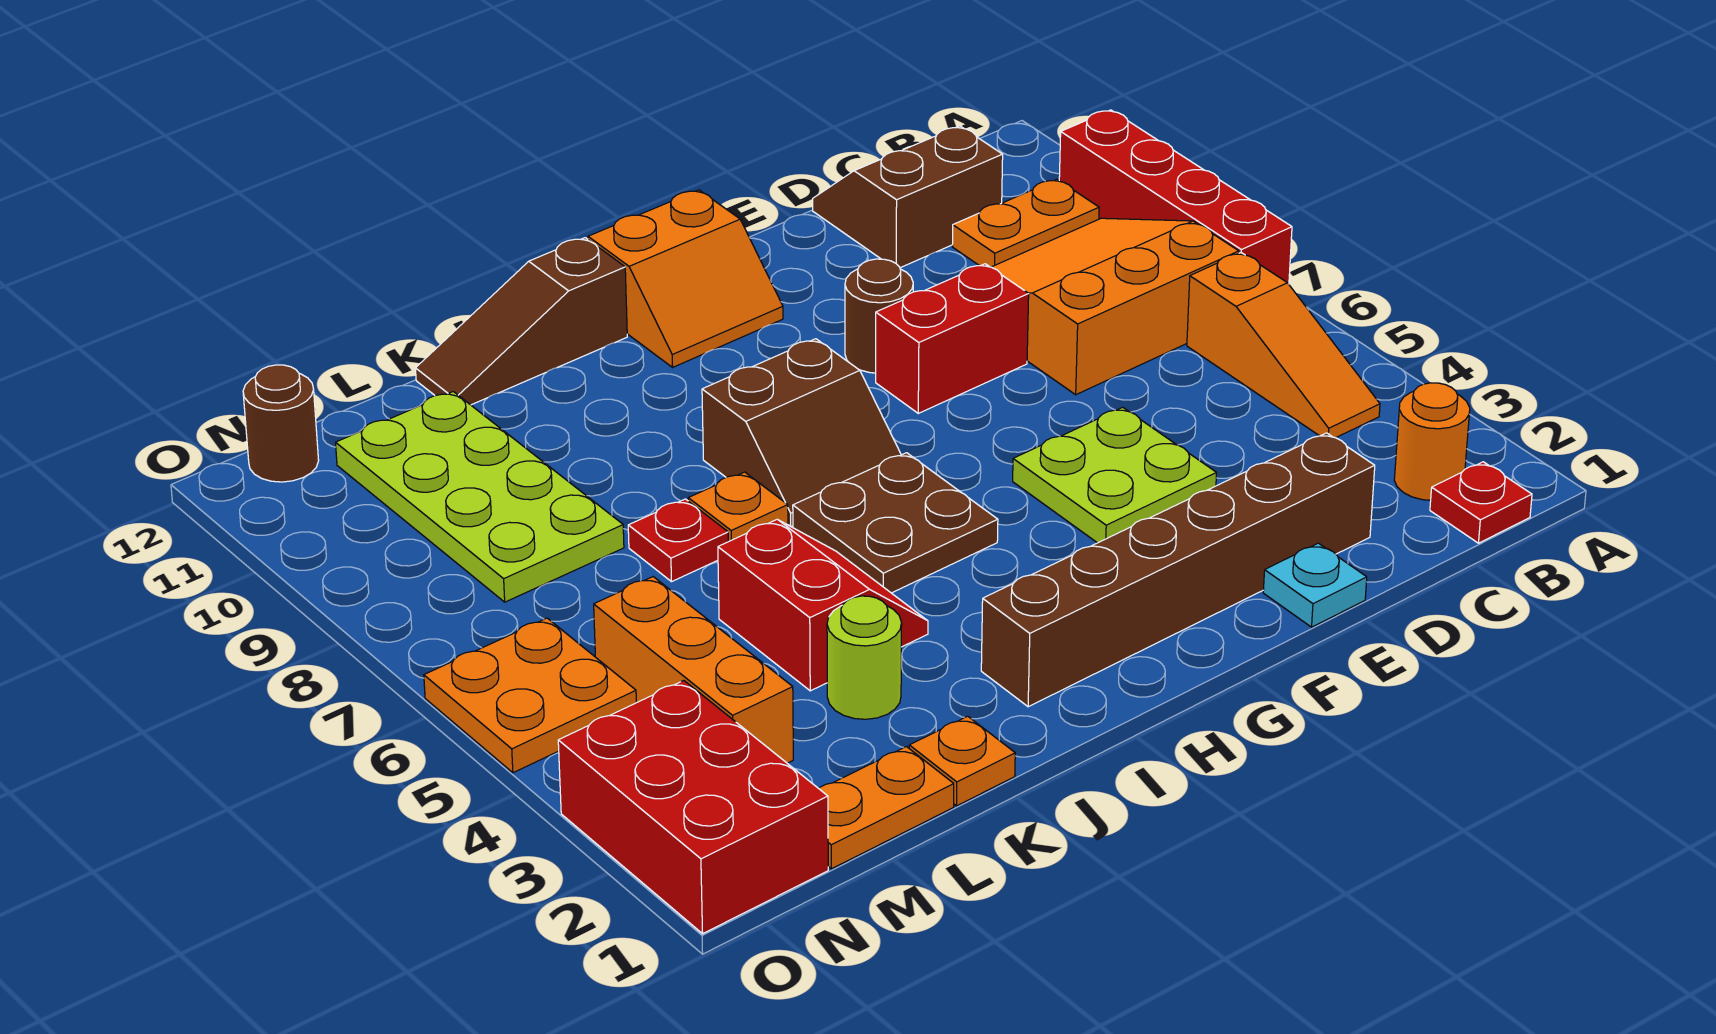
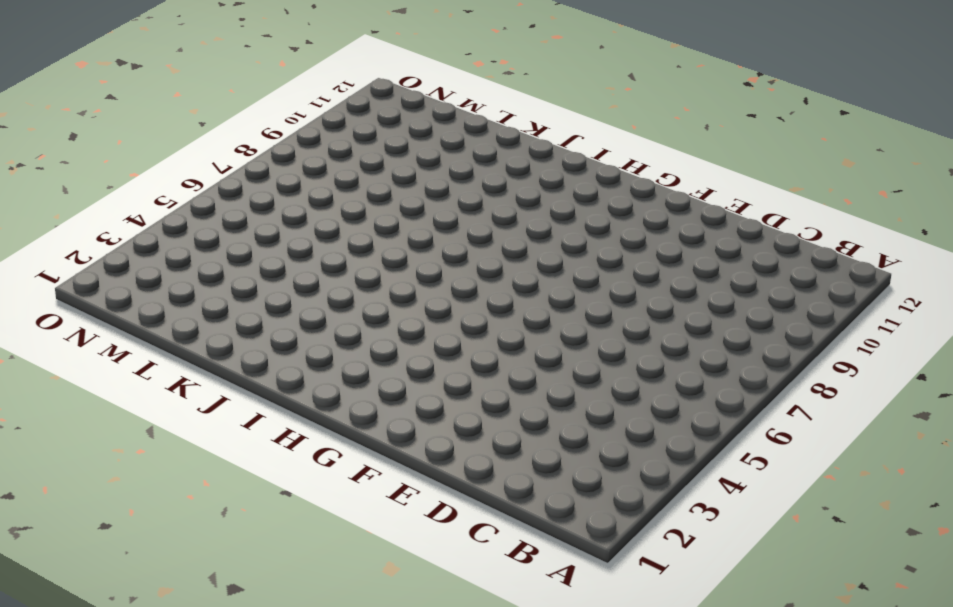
none -> red brick A7:A10 level 1
none -> red plate B1 level 1
none -> orange round brick B2 level 1

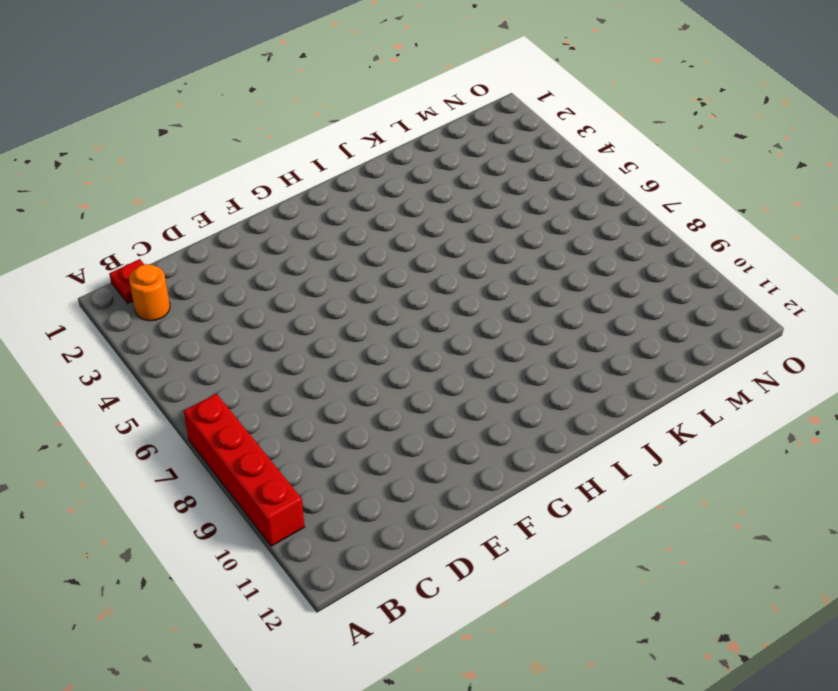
none -> orange slope B4:B6 level 1 top 6
none -> orange slope B7:D9 level 1 top 7
none -> orange plate B10:C10 level 1

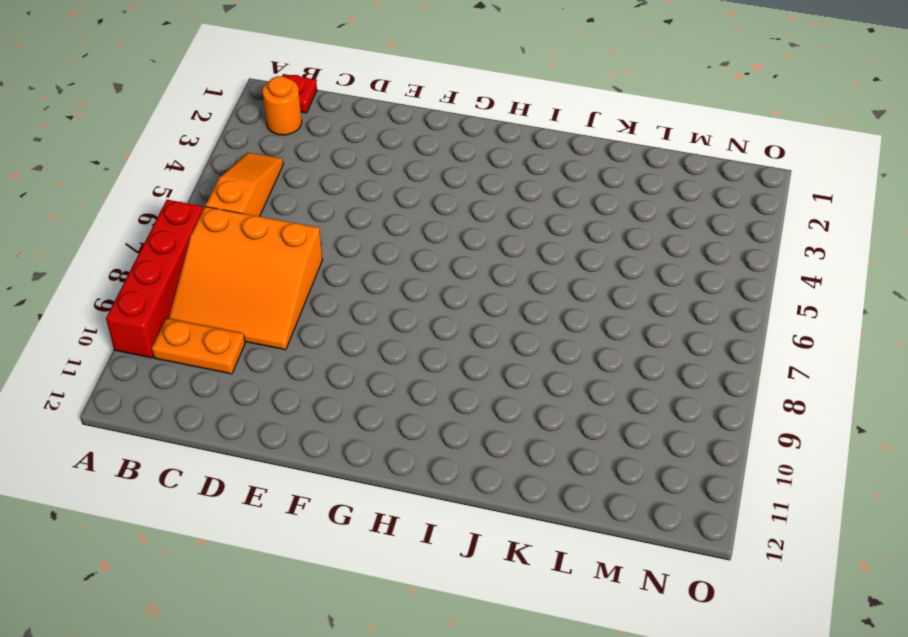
none -> brown slope C11:D12 level 1 top 11
none -> brown brick D2:I2 level 1
none -> cyan plate E1 level 1

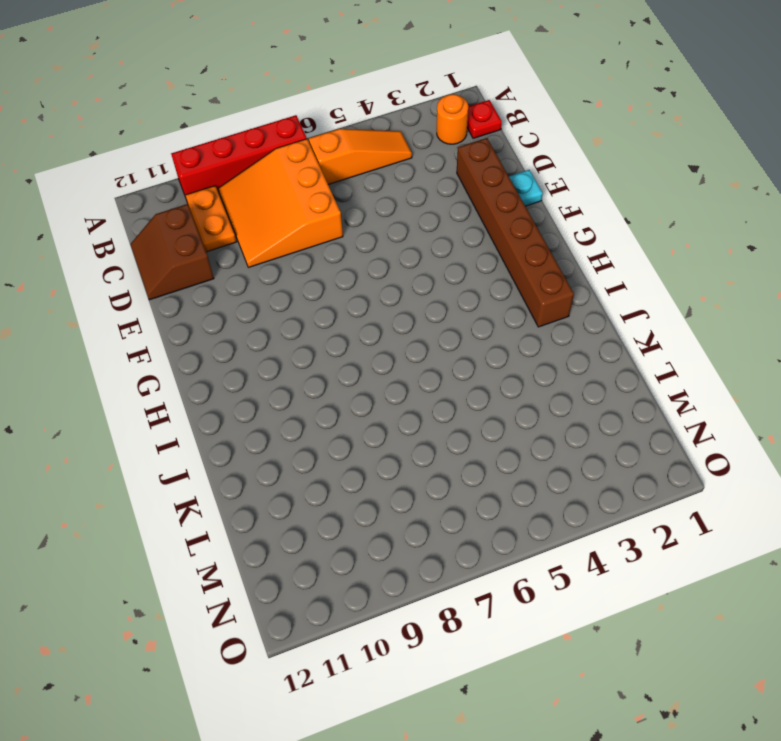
none -> lime plate E4:F5 level 1
none -> red brick E8:F8 level 1
none -> brown round brick F9 level 1

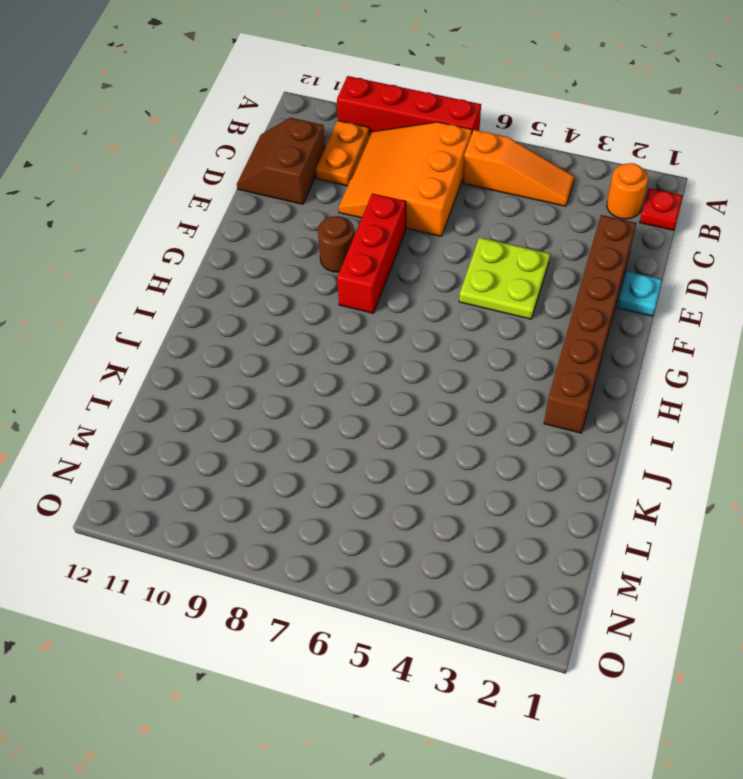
red brick E8:G8 level 1 -> red brick E8:F8 level 1
none -> orange slope G11:H12 level 1 top 12
none -> brown plate H5:I6 level 1
none -> brown slope H7:I8 level 1 top 8

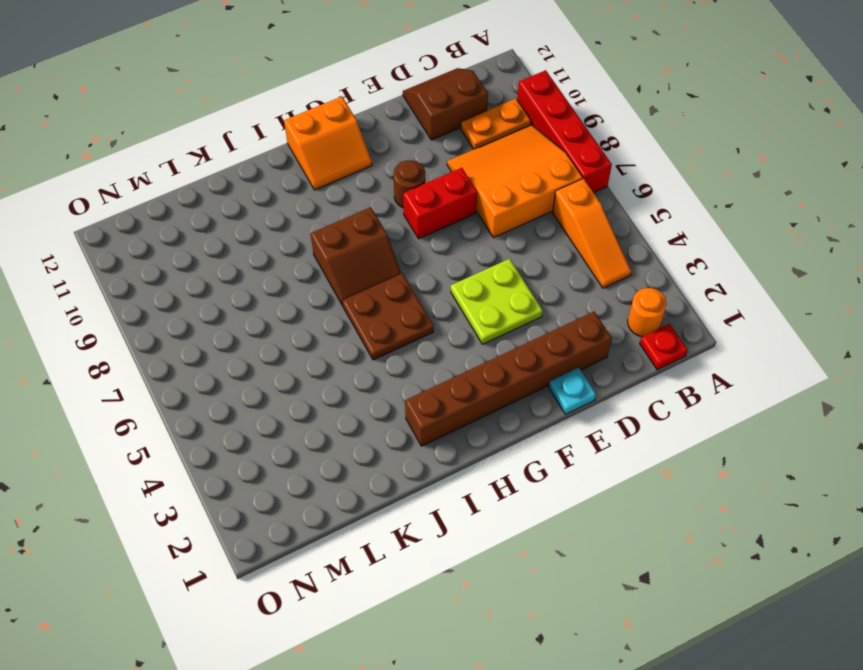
none -> brown slope I12:K12 level 1 top I
none -> red slope J4:K5 level 1 top K
none -> orange plate J7 level 1

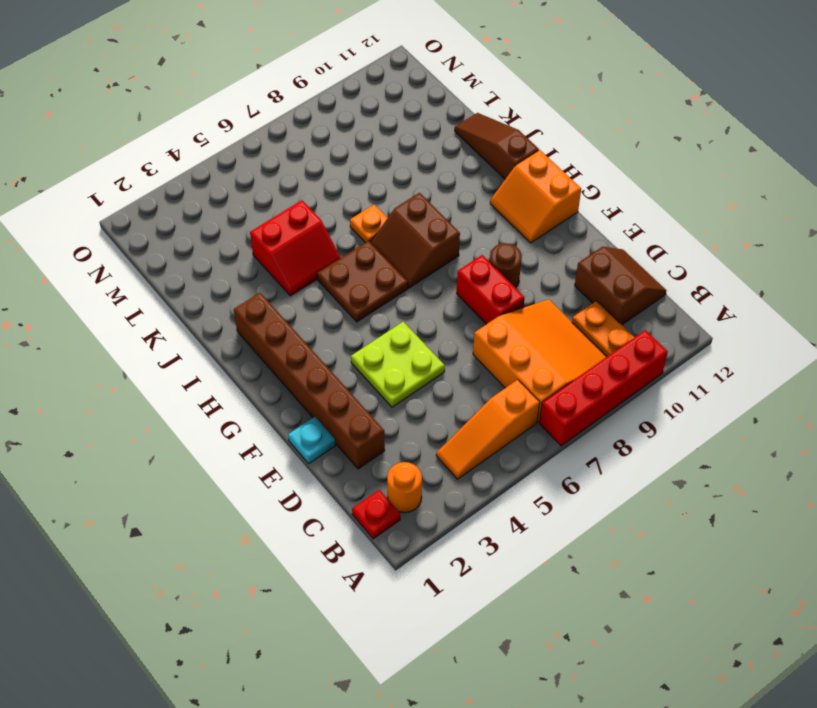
none -> orange plate K1 level 1
none -> lime round brick K3 level 1
none -> red plate K7 level 1

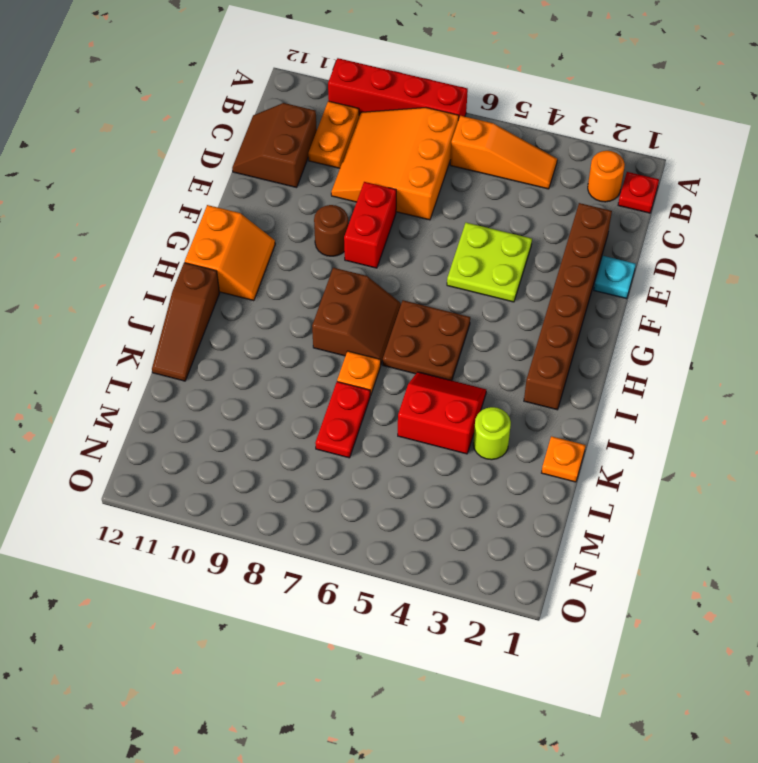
red plate K7:L7 level 1 -> red plate K7 level 1
none -> orange plate L1:M1 level 1
none -> lime plate L8:M11 level 1
none -> orange brick M3:M5 level 1

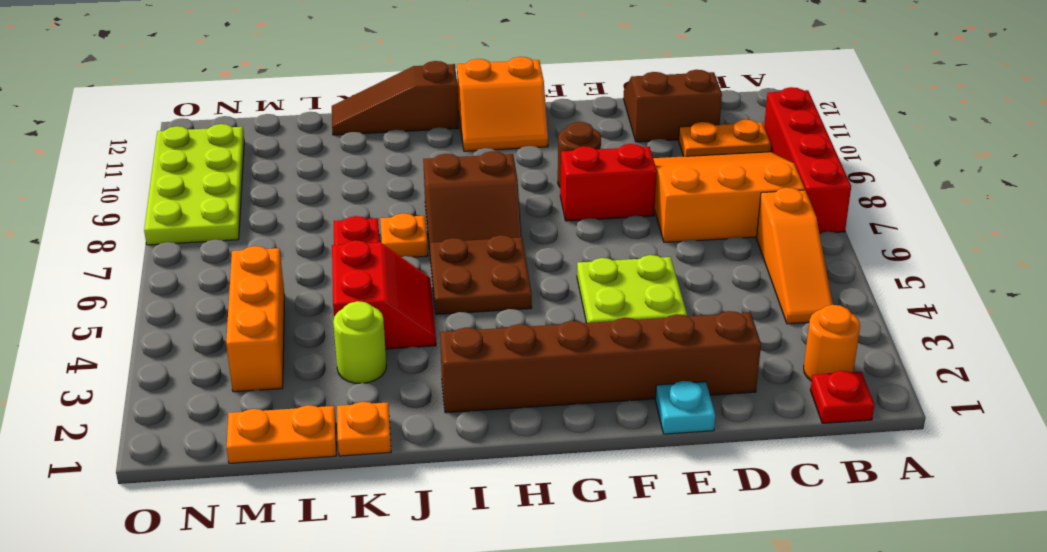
lime plate N8:O11 level 1 -> lime plate L8:M11 level 1
none -> red brick N1:O3 level 1
none -> orange plate N5:O6 level 1
none -> brown round brick N12 level 1

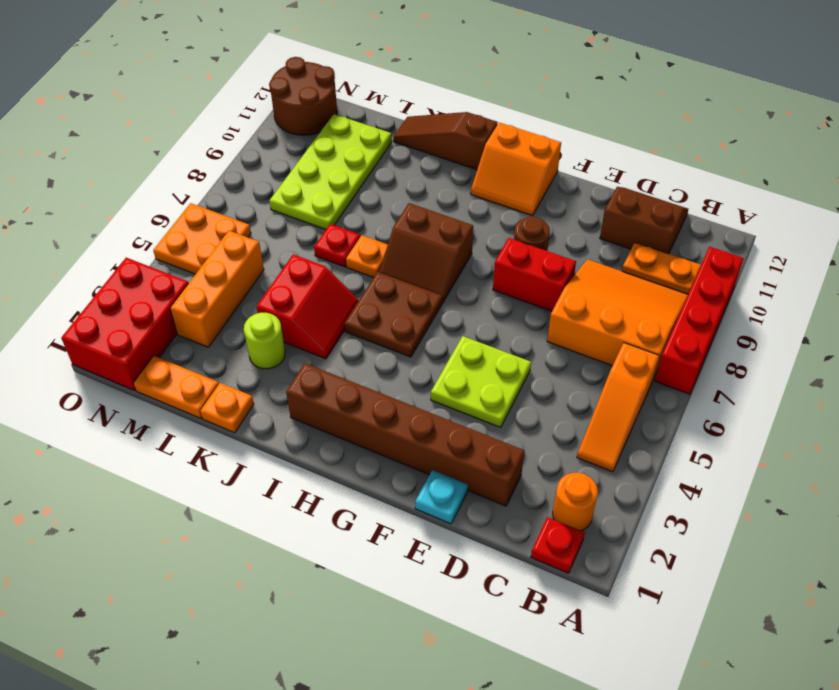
brown round brick N11:O12 level 1 -> brown round brick N12 level 1

